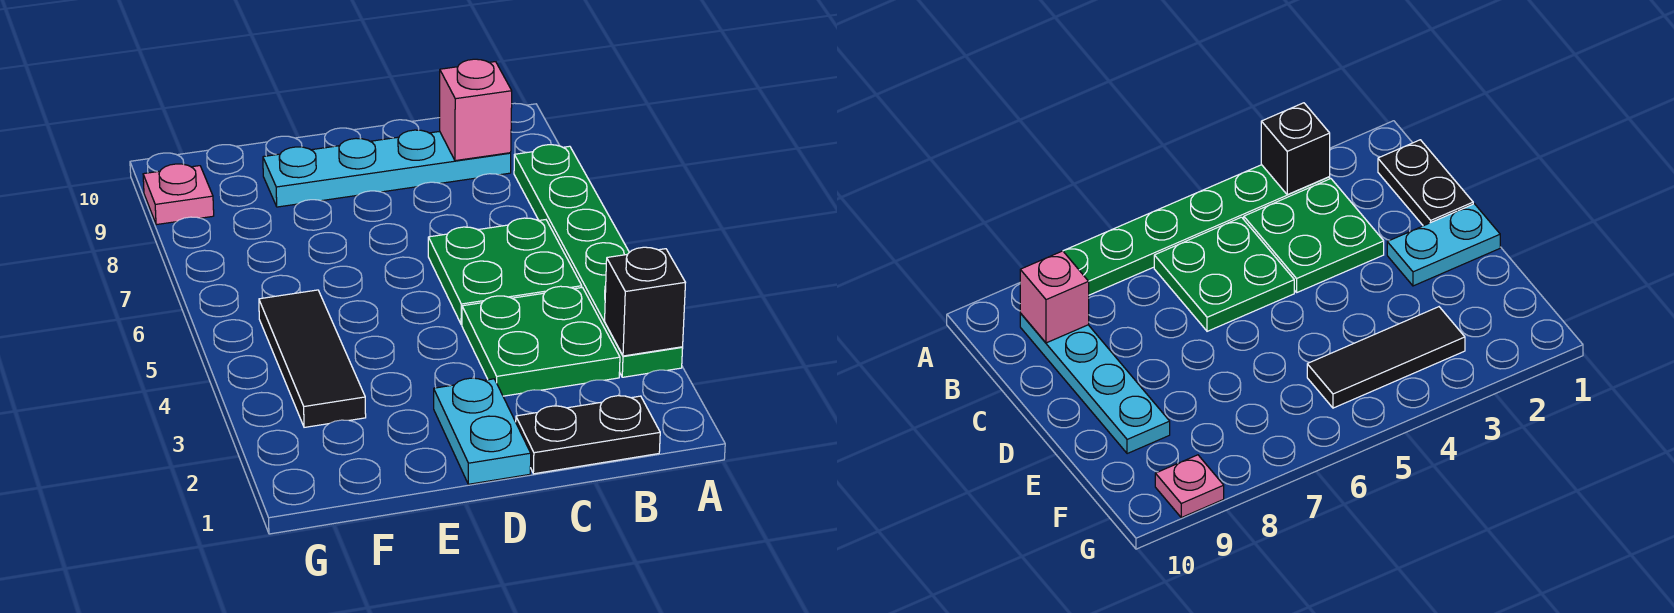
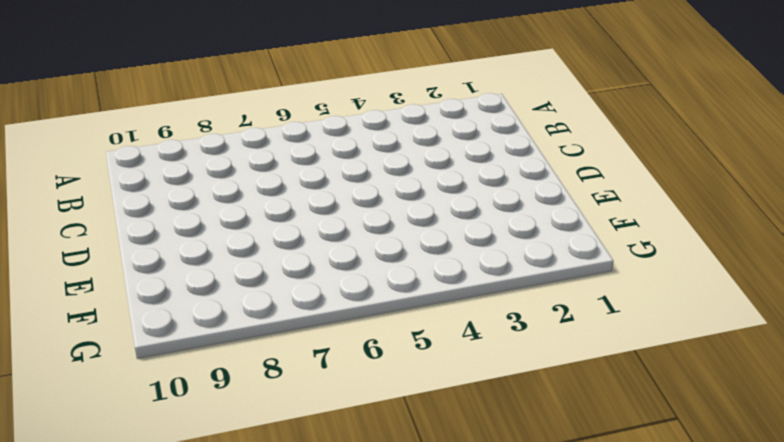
none -> green plate A3:A8 level 1
none -> black plate B1:C1 level 1

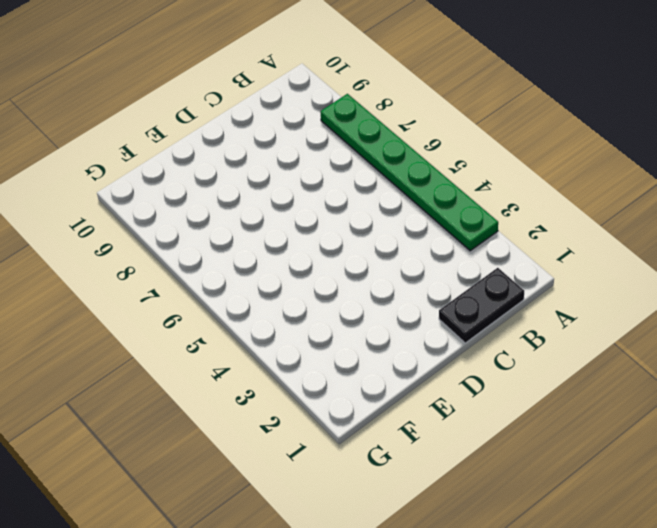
none -> green plate B3:C4 level 1
none -> green plate B5:C6 level 1

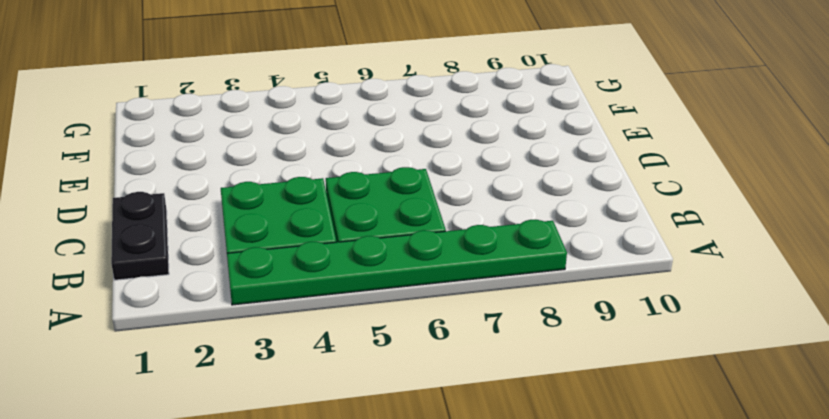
none -> cyan plate B9:E9 level 1
none -> cyan plate D1:D2 level 1

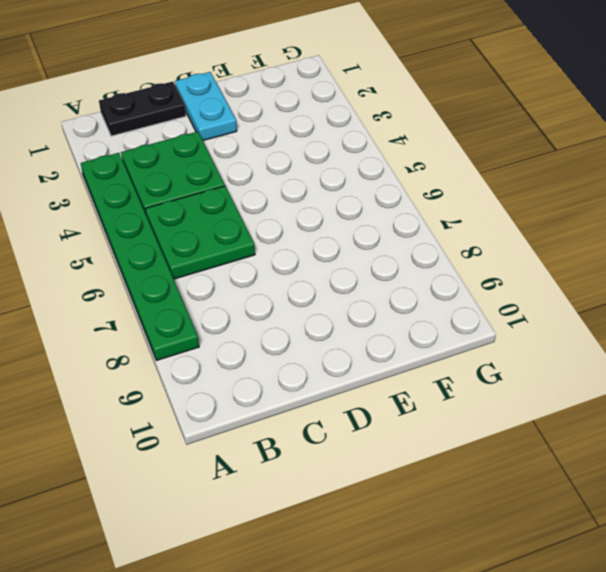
none -> cyan plate B9:E9 level 1
none -> black tile F3:F5 level 1

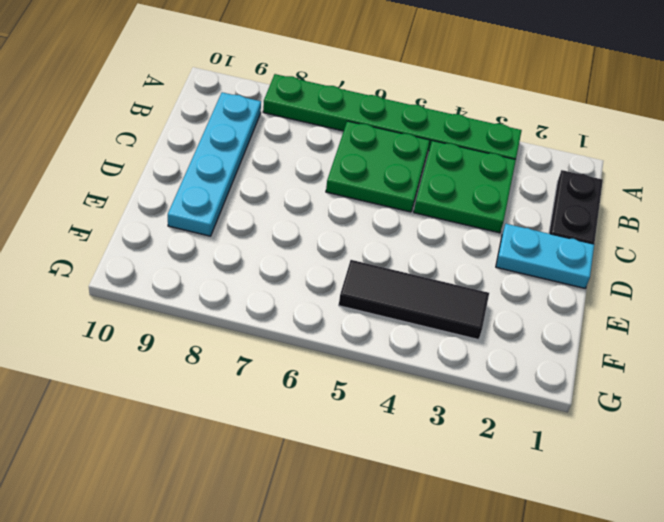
none -> pink plate G9 level 1
none -> black brick A3 level 2

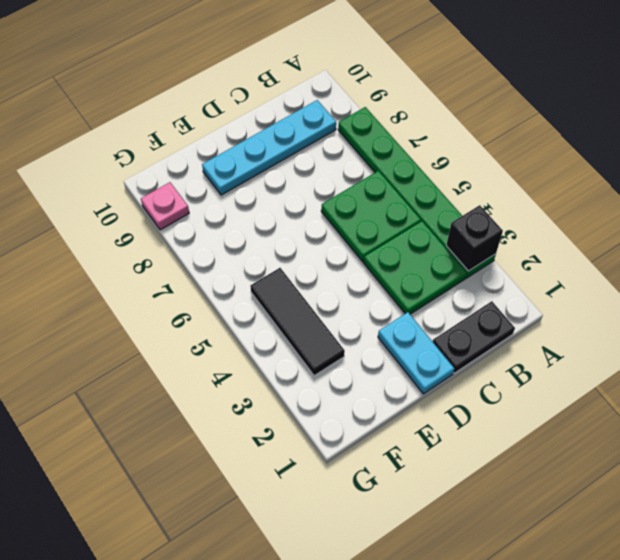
none -> pink brick B9 level 2

